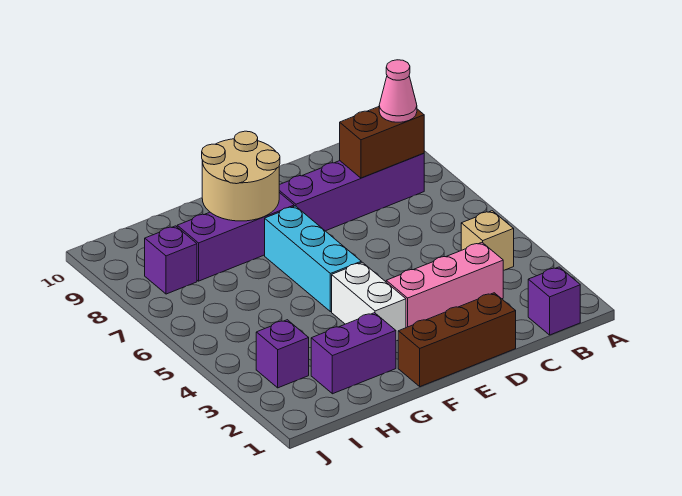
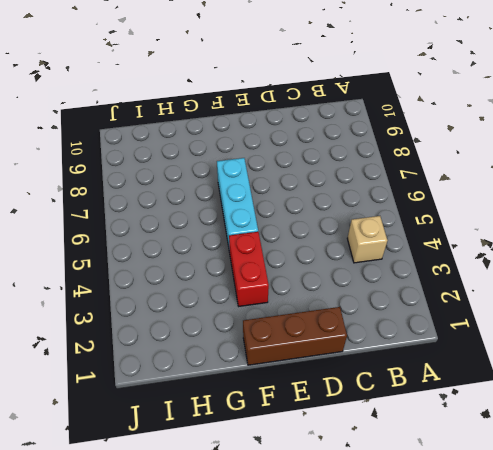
red brick F3:F4 level 1 -> white brick F3:F4 level 1
none -> purple brick B1 level 1
none -> purple brick B8:E8 level 1
none -> pink brick C3:E3 level 1

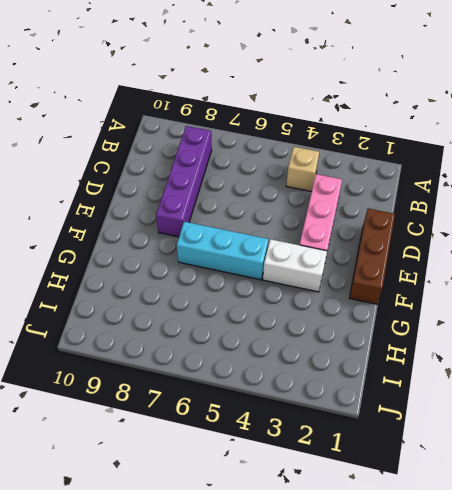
none -> purple brick B1 level 1
none -> purple brick F8:H8 level 1
none -> purple brick G2:H2 level 1

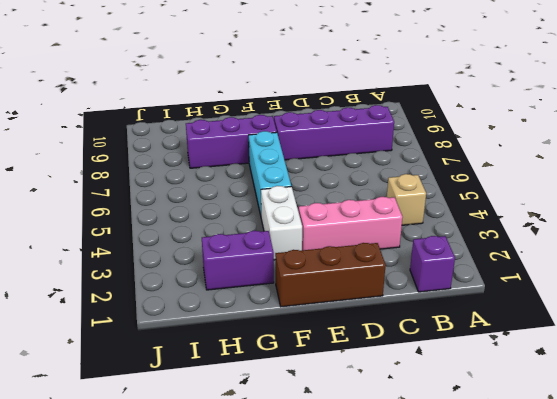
none -> purple brick I3 level 1
none -> purple brick I8 level 1
none -> brown brick B8:C8 level 2

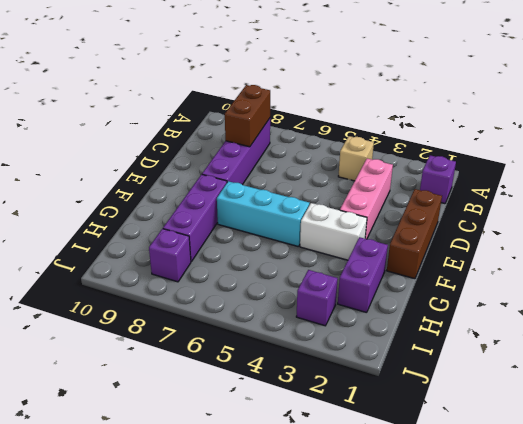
none -> tan round brick F8:G9 level 2
none -> pink cone B8 level 3

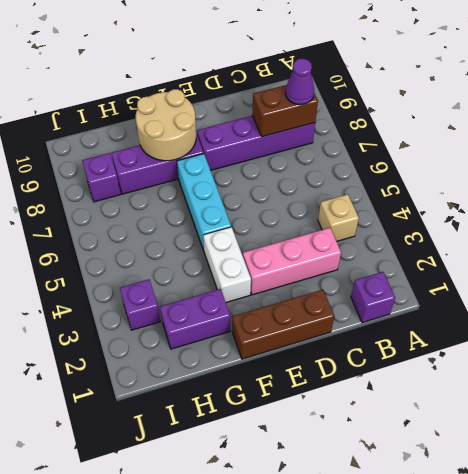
purple cone B8 level 3 -> pink cone B8 level 3

